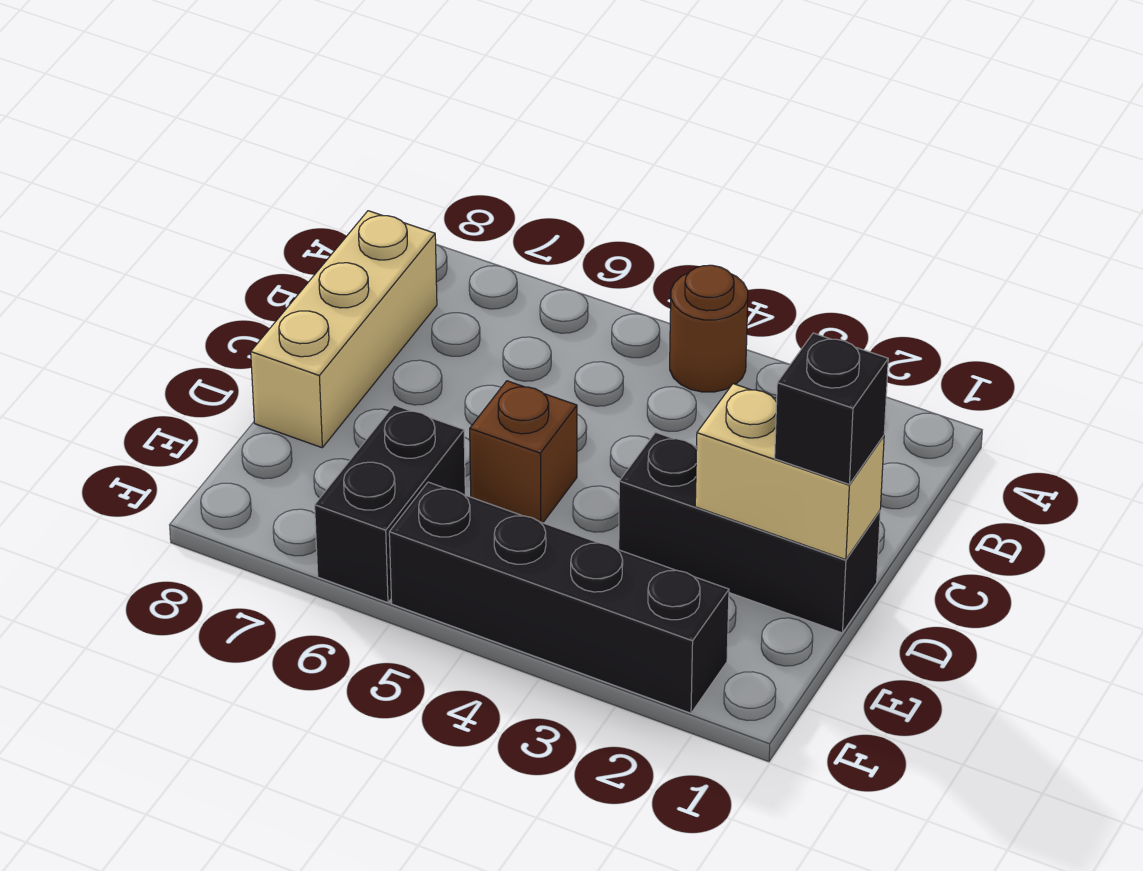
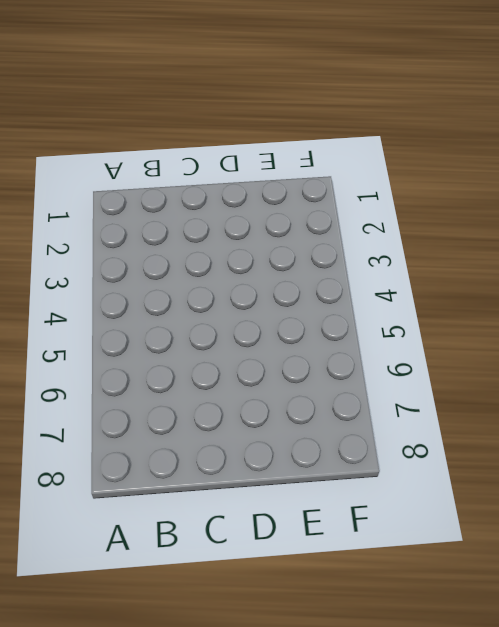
none -> brown round brick A4 level 1
none -> tan brick B8:D8 level 1

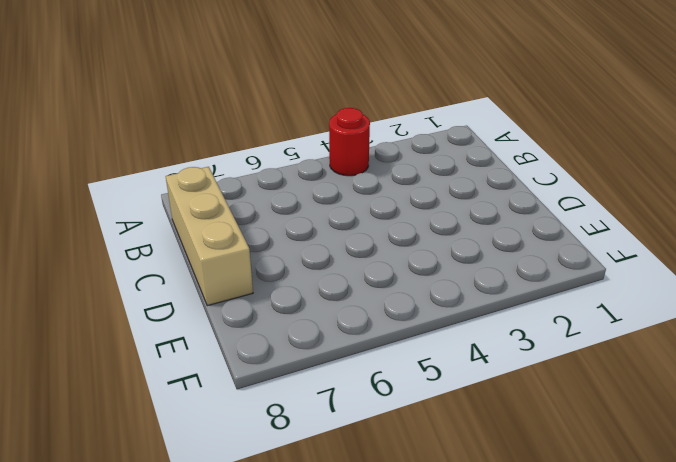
red round brick A4 level 1 -> brown round brick A4 level 1
none -> black brick D1:D3 level 1
none -> brown brick D5 level 1

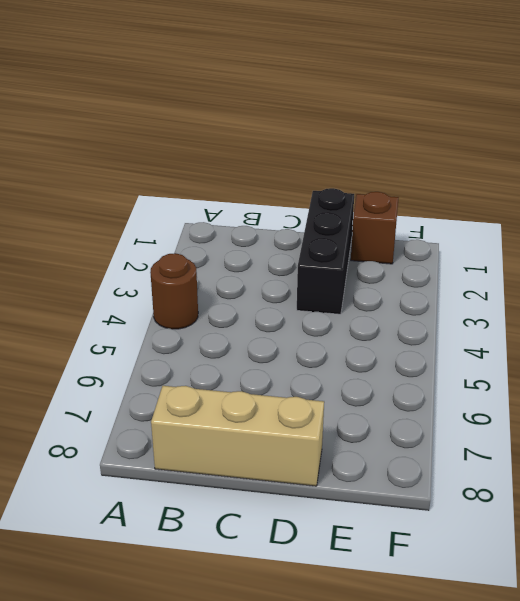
brown brick E1 level 1 -> brown brick D5 level 1
none -> black brick E6:F6 level 1
none -> black brick F2:F5 level 1

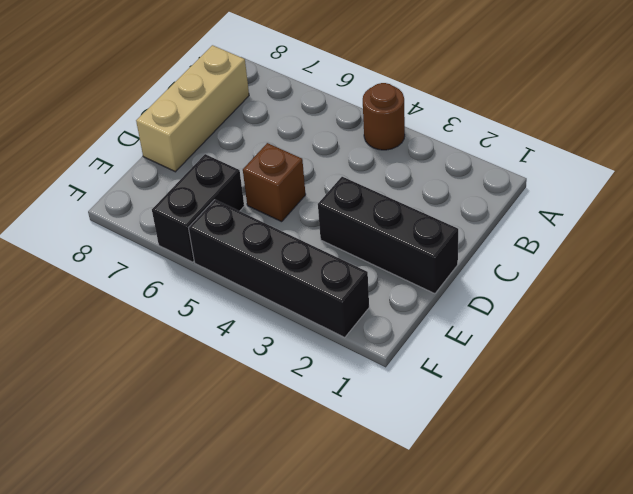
none -> tan brick D1:D2 level 2
none -> black brick D1 level 3

